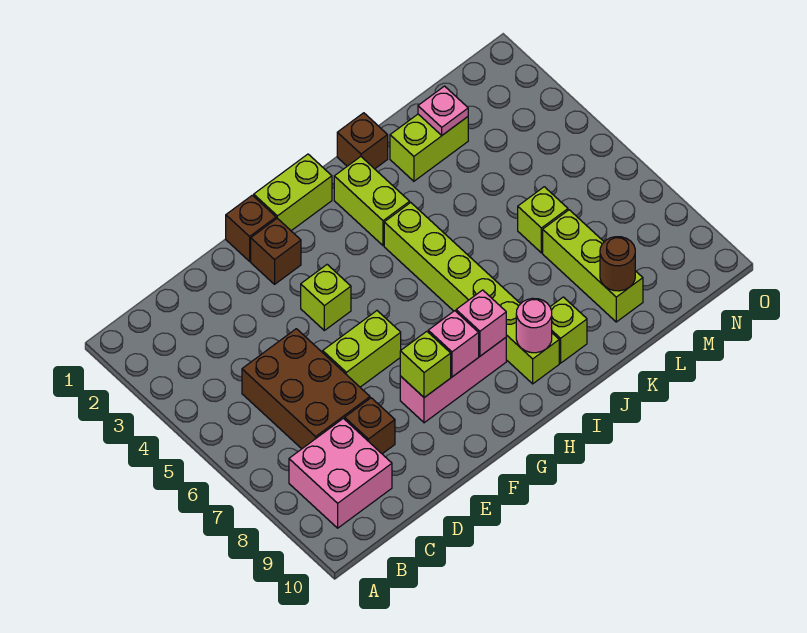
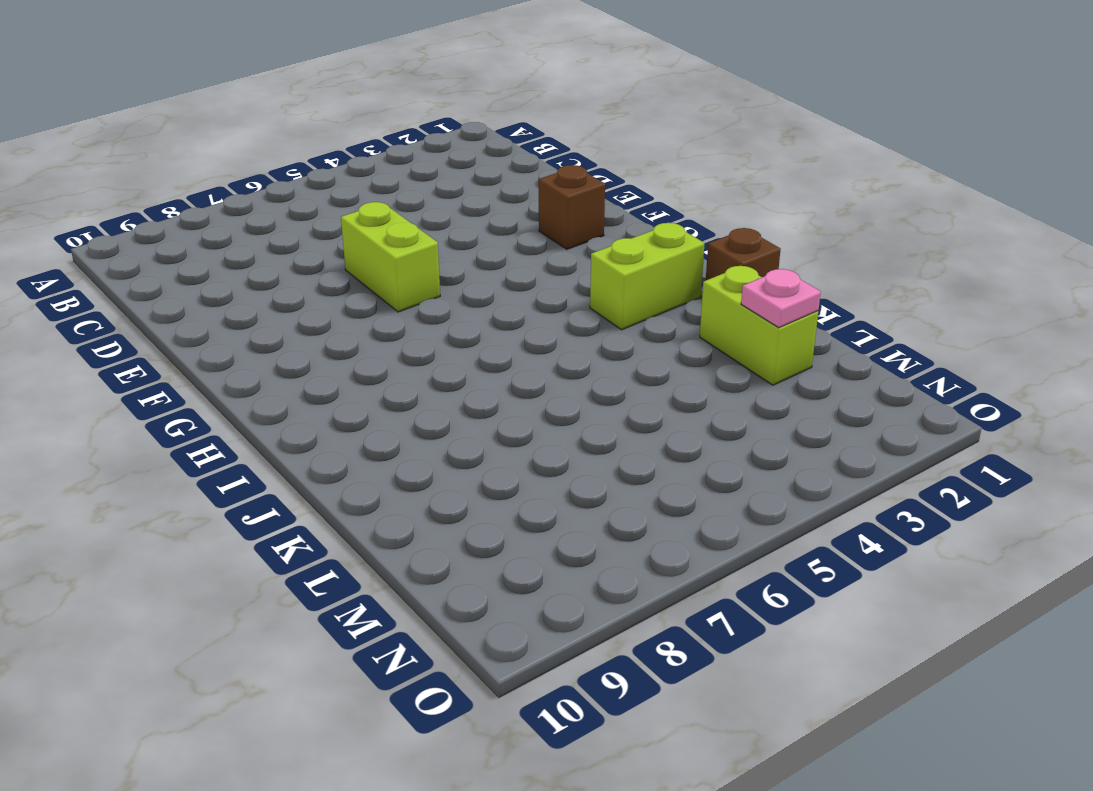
none -> pink brick B8:C9 level 1
none -> brown brick C5:D7 level 1
none -> brown brick D8 level 1

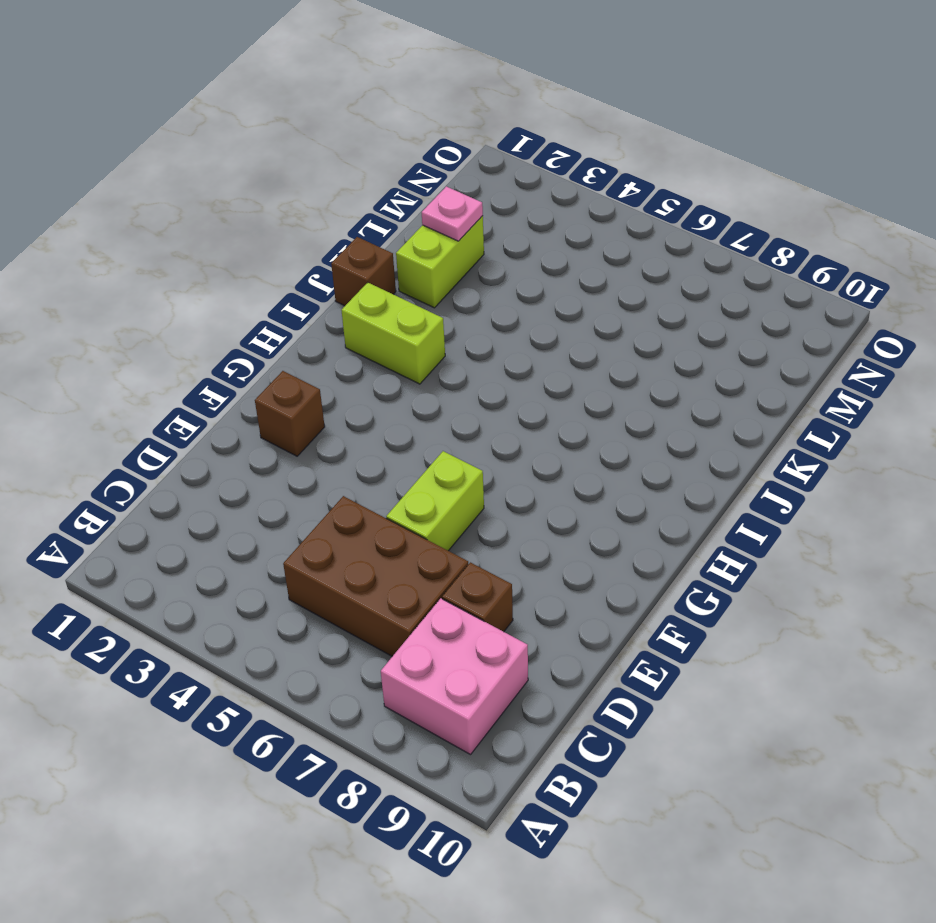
none -> brown brick F1 level 1
none -> lime brick F4 level 1
none -> pink brick F8:H8 level 1

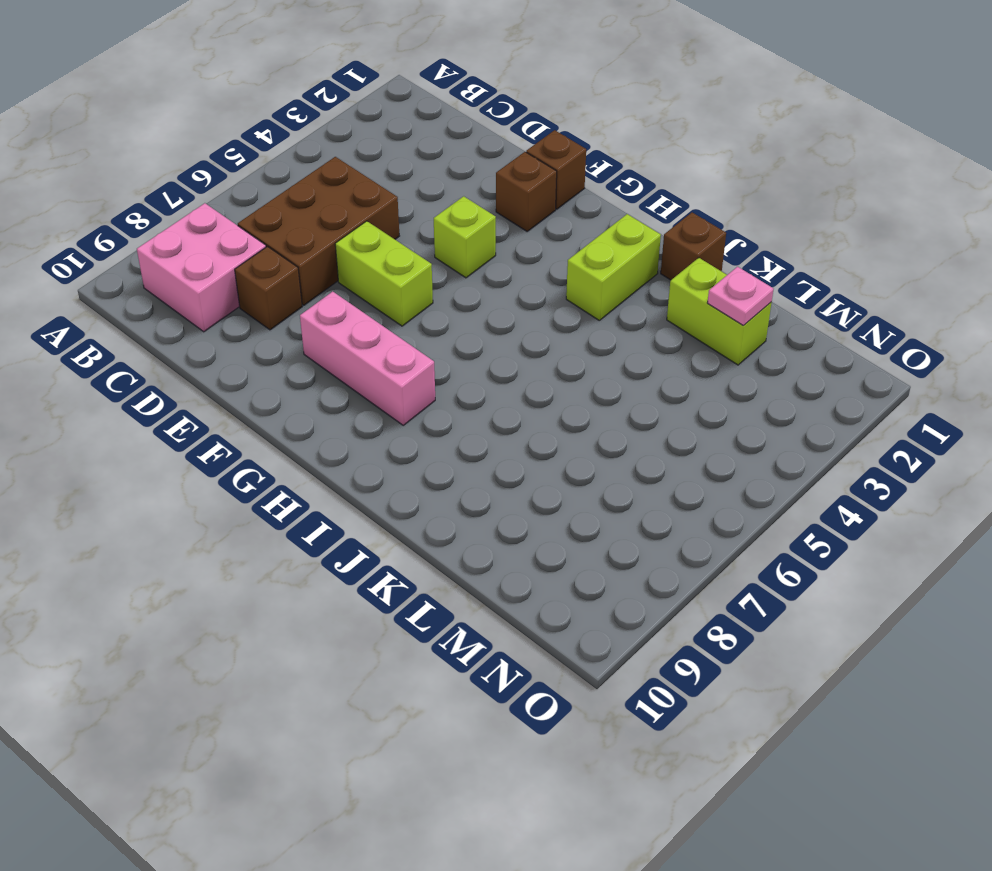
none -> lime brick G1:H1 level 1
none -> lime brick I4:I9 level 1
none -> lime brick J9 level 1

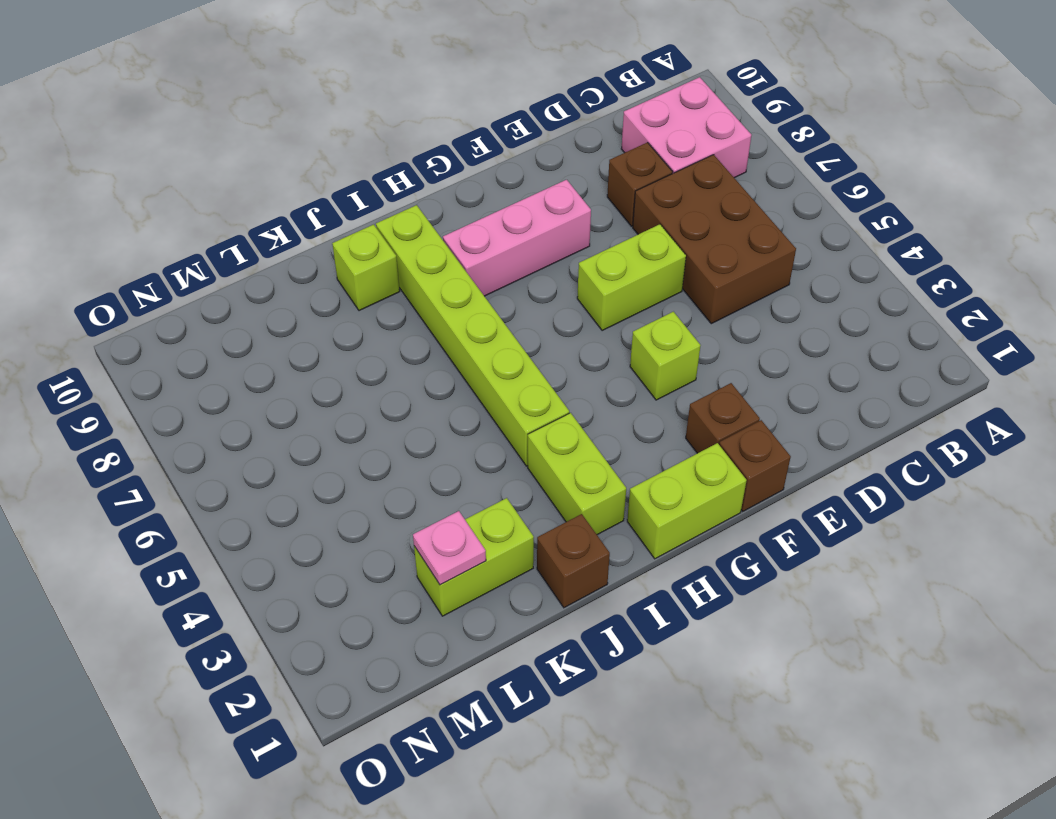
none -> lime brick L6 level 1
none -> lime brick L7:L9 level 1
none -> lime brick F8 level 2

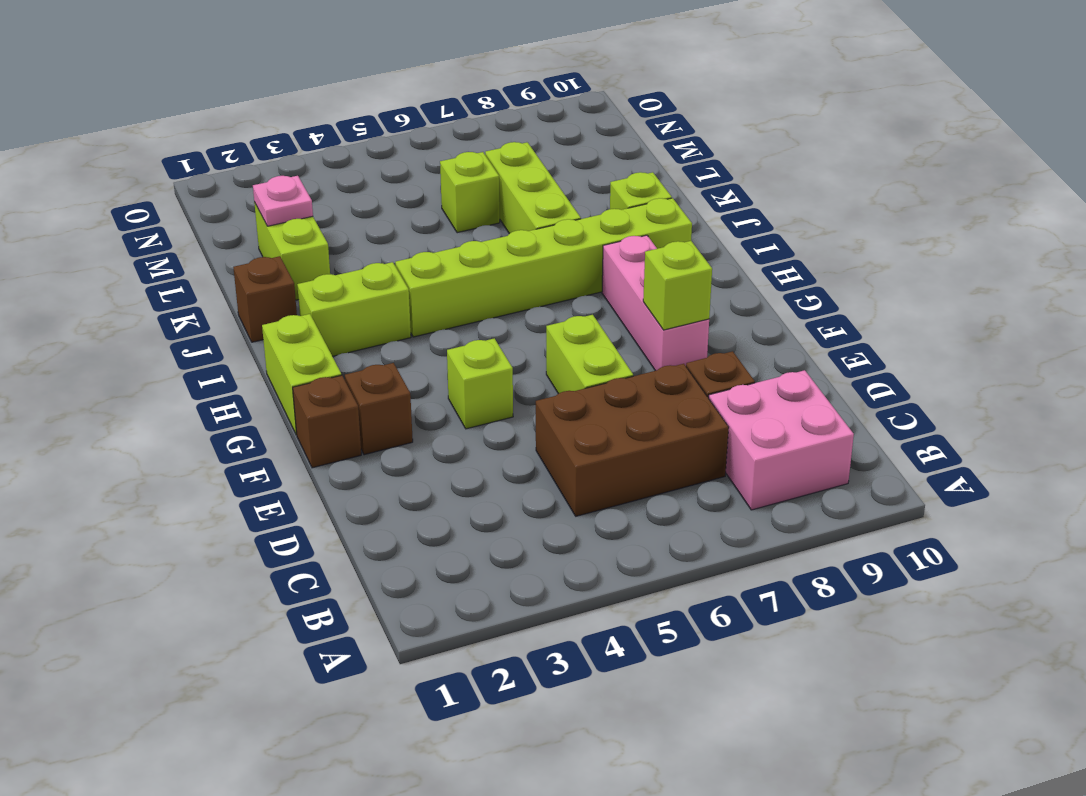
lime brick J7:L7 level 1 -> lime brick L7:L9 level 1
none -> pink brick G8 level 2
none -> pink brick H8 level 2
none -> pink round brick I9 level 2

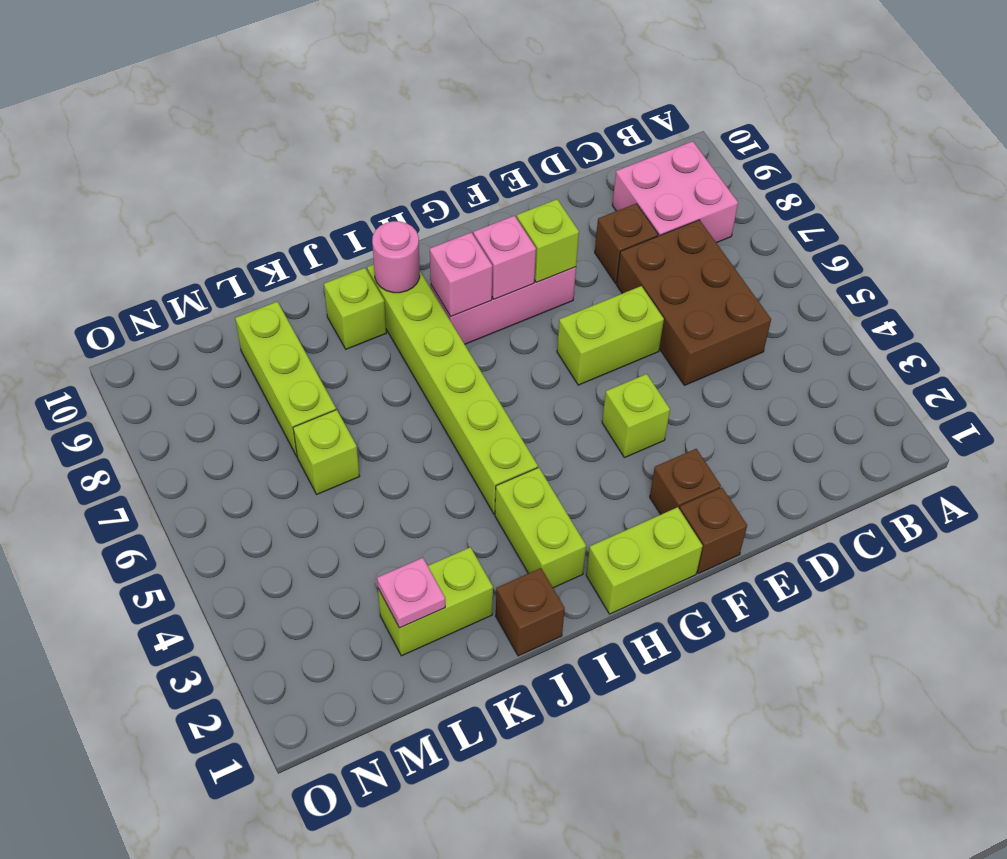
none -> brown round brick L9 level 2

